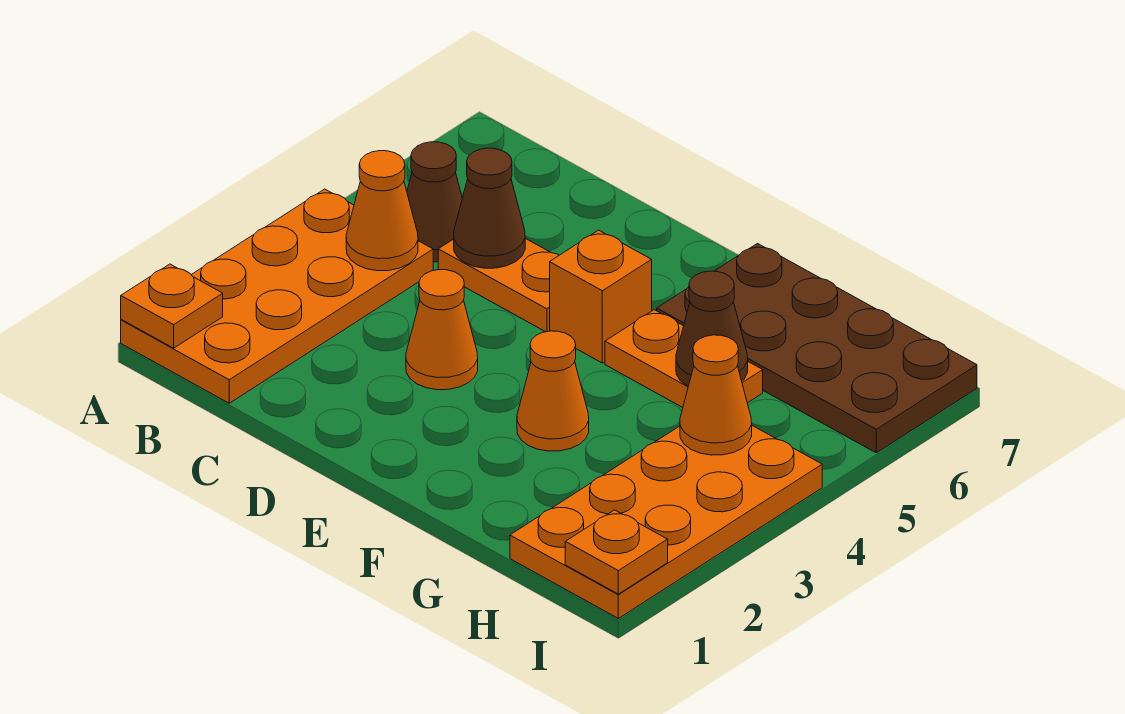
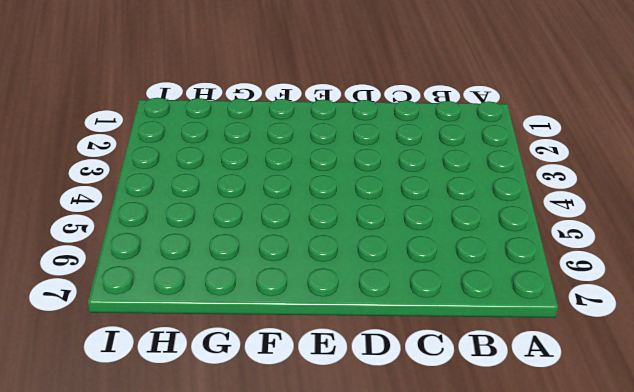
none -> orange plate A1:B4 level 1
none -> brown cone B5 level 1
none -> orange plate C5:D5 level 1

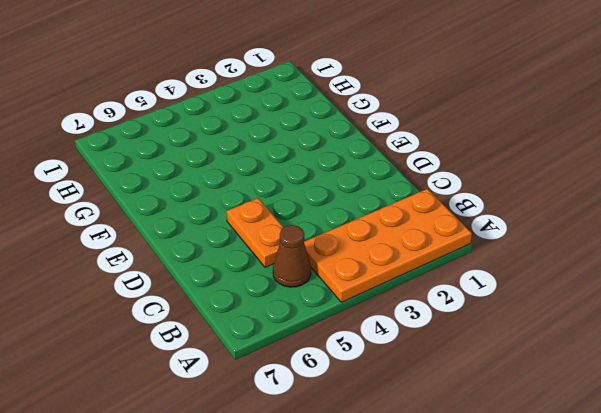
none -> orange cone D3 level 1
none -> orange brick E5 level 1
none -> orange cone F3 level 1

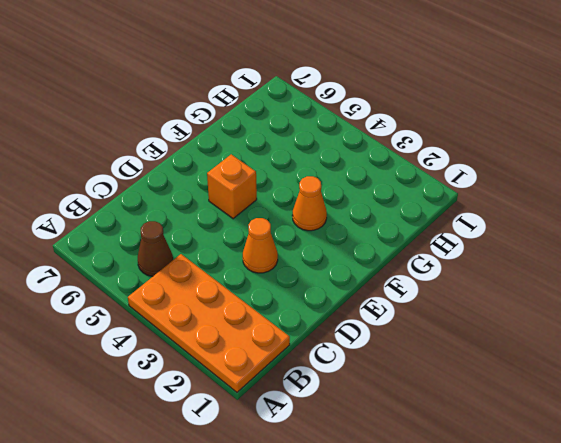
none -> orange plate C5:D5 level 1
none -> orange plate F5:G5 level 1
none -> brown plate F6:I7 level 1

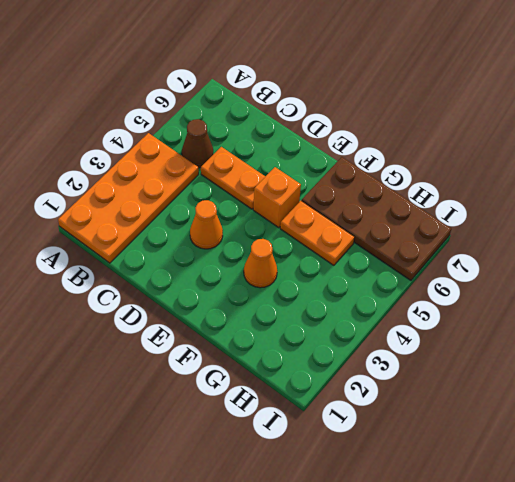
none -> orange plate H1:I4 level 1
none -> orange plate A1 level 2
none -> orange cone B4 level 2

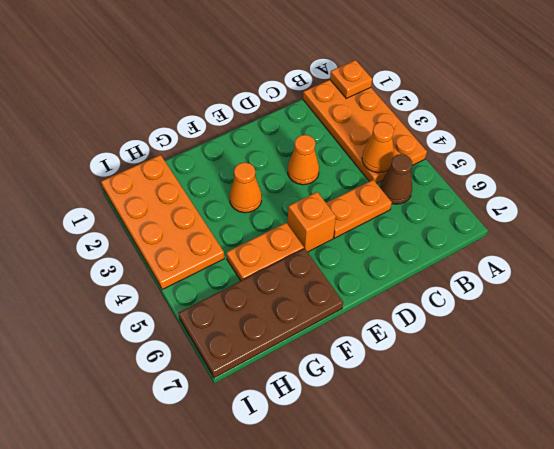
none -> brown cone C5 level 2
none -> brown cone G5 level 2
none -> orange cone H4 level 2

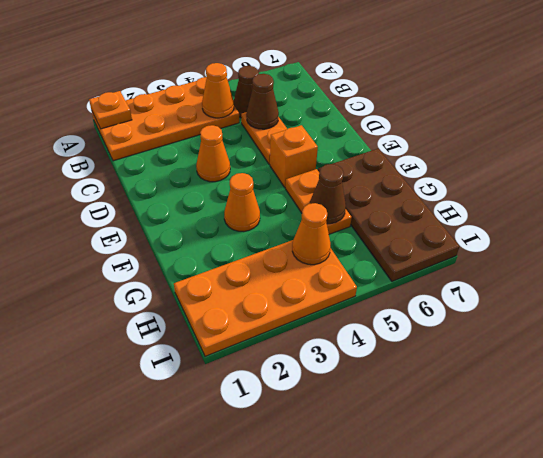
none -> orange plate I1 level 2

